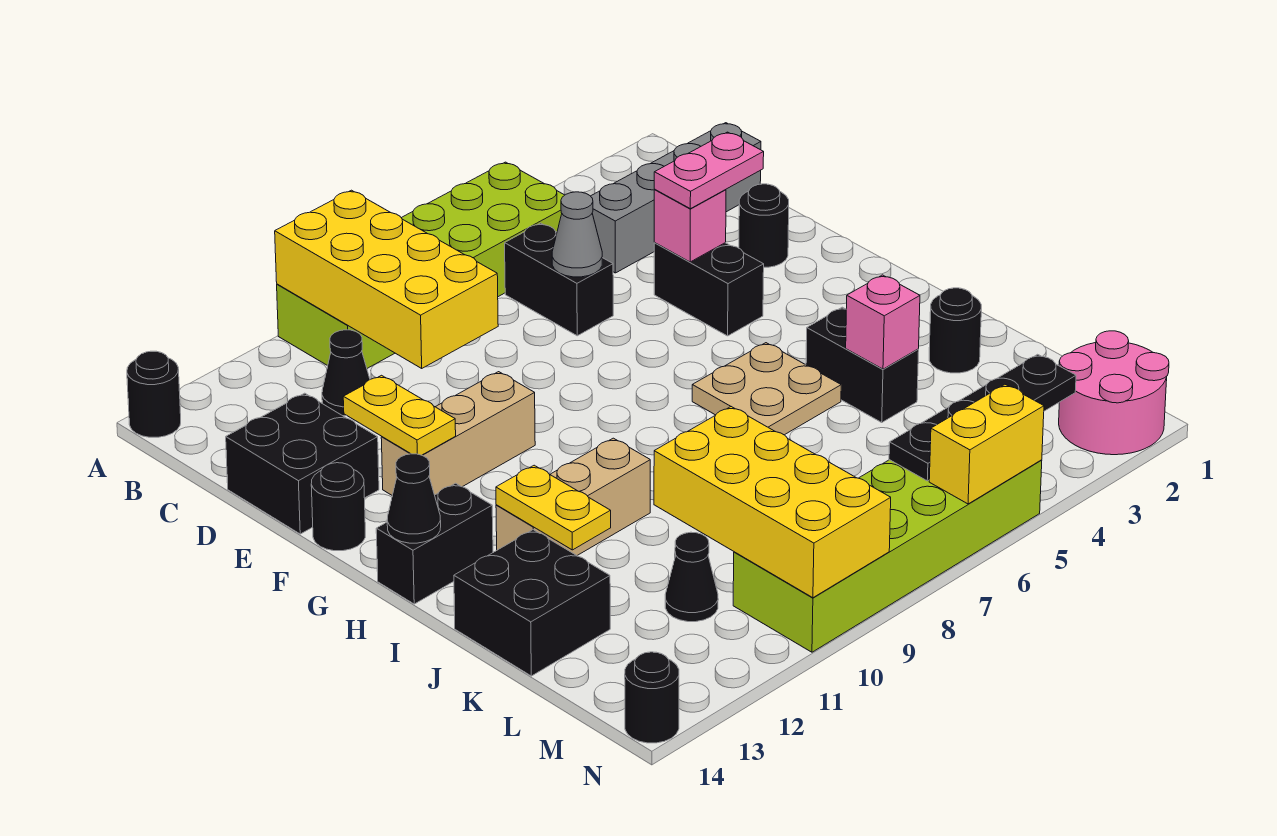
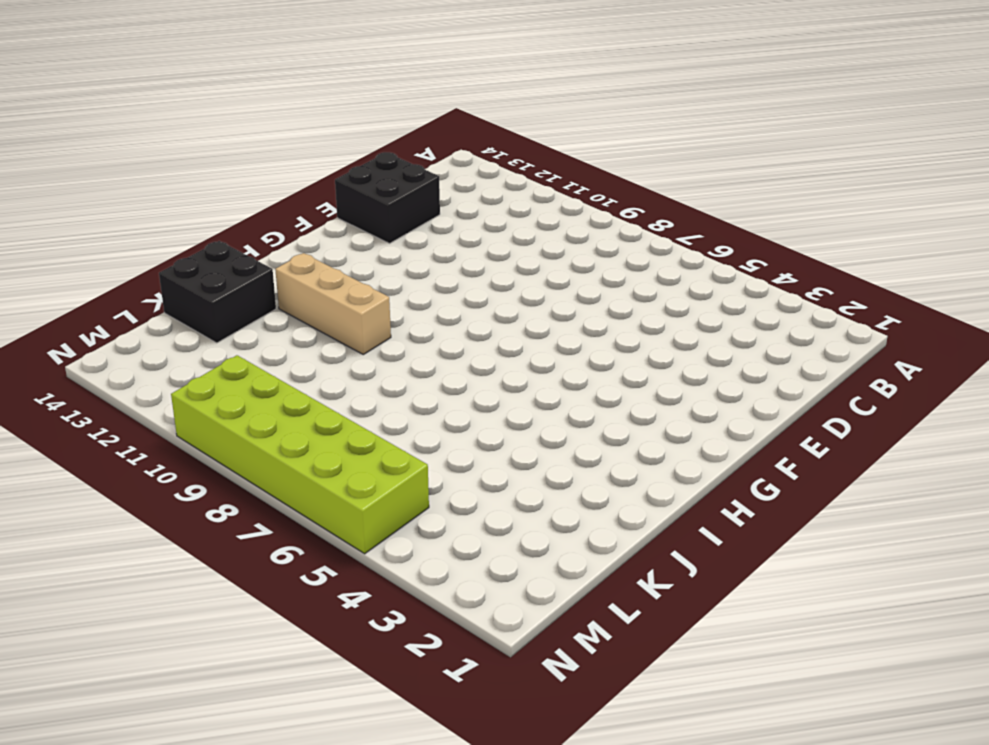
none -> lime brick A5:B10 level 1
none -> black round brick A14 level 1
none -> grey brick C1:C4 level 1
none -> black brick C6:D6 level 1

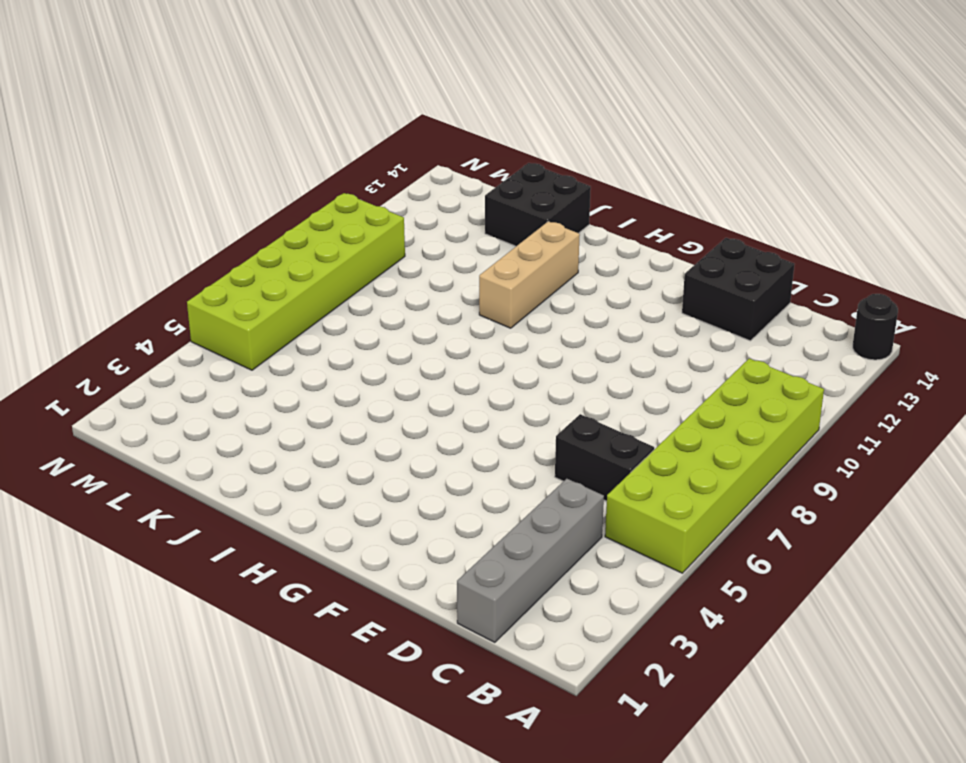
none -> black cone C11 level 1
none -> black round brick E2 level 1
none -> black brick E4:F4 level 1
none -> tan brick F10:F12 level 1

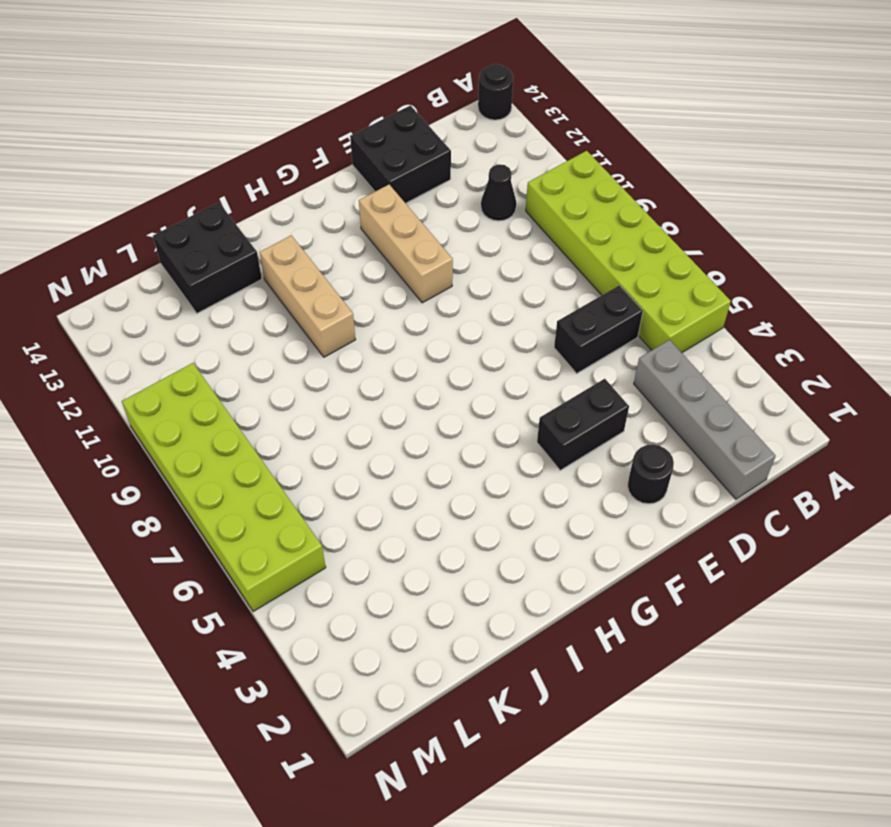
none -> black round brick F14 level 1
none -> tan plate H5:I6 level 1
none -> black brick H13:H14 level 1
none -> black brick I4:J4 level 1

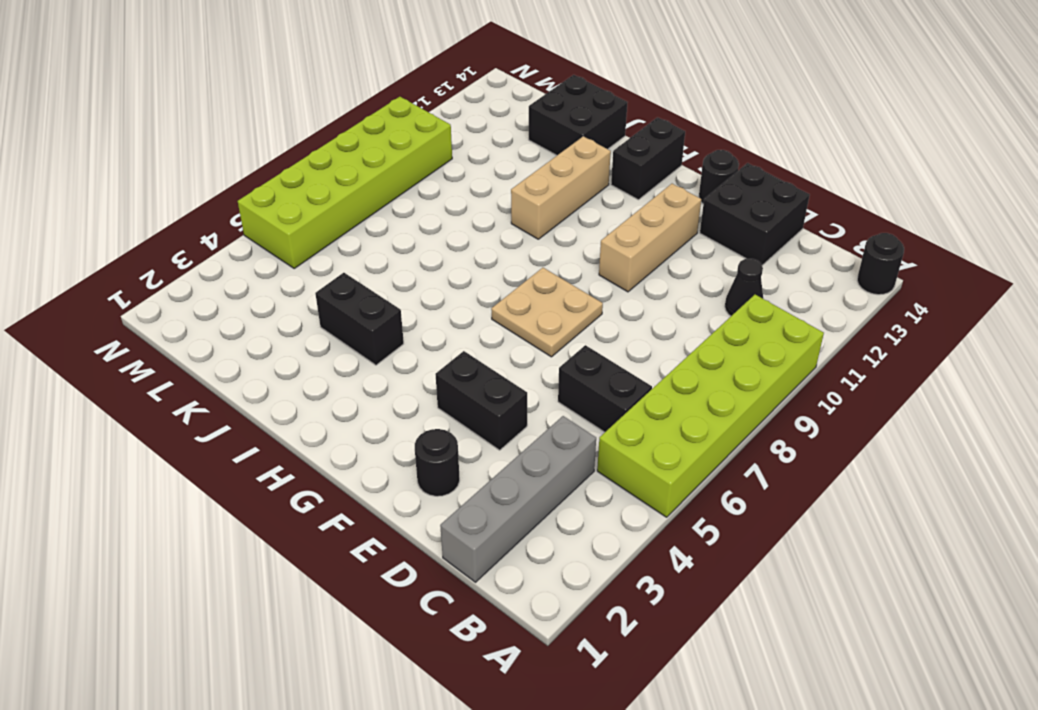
tan plate F7:G8 level 1 -> tan plate H5:I6 level 1
none -> black round brick J2 level 1
none -> black cone L11 level 1
none -> pink round brick M1:N2 level 1
none -> black round brick N14 level 1

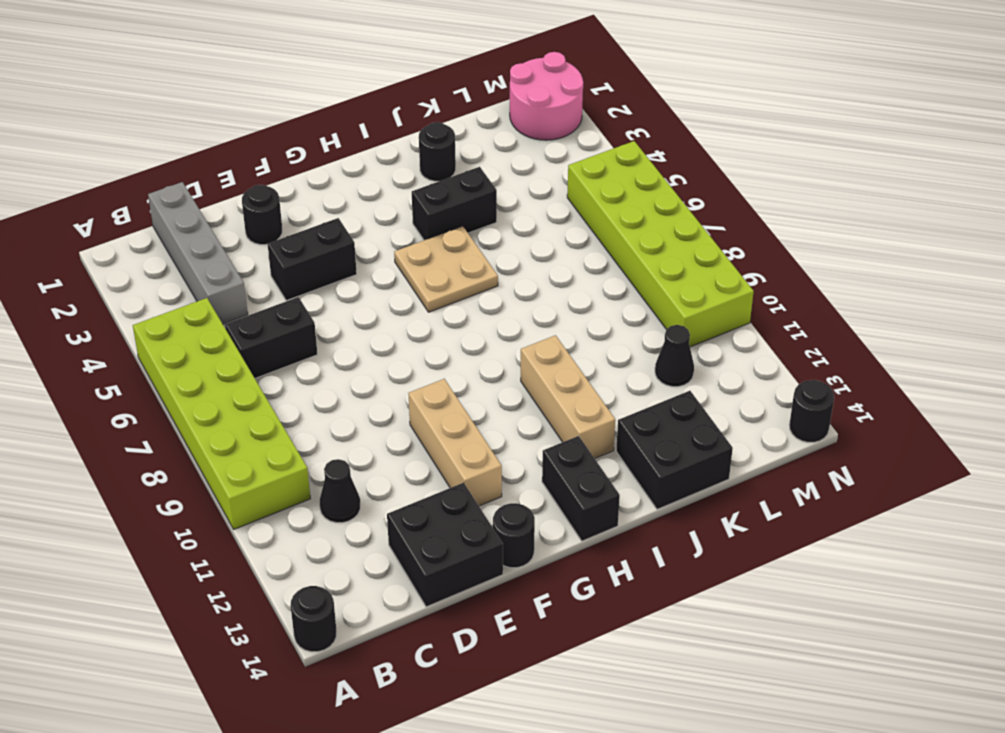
none -> yellow brick A9:D10 level 2
none -> grey cone D6 level 2
none -> pink brick E4 level 2
none -> yellow plate E12:F12 level 2

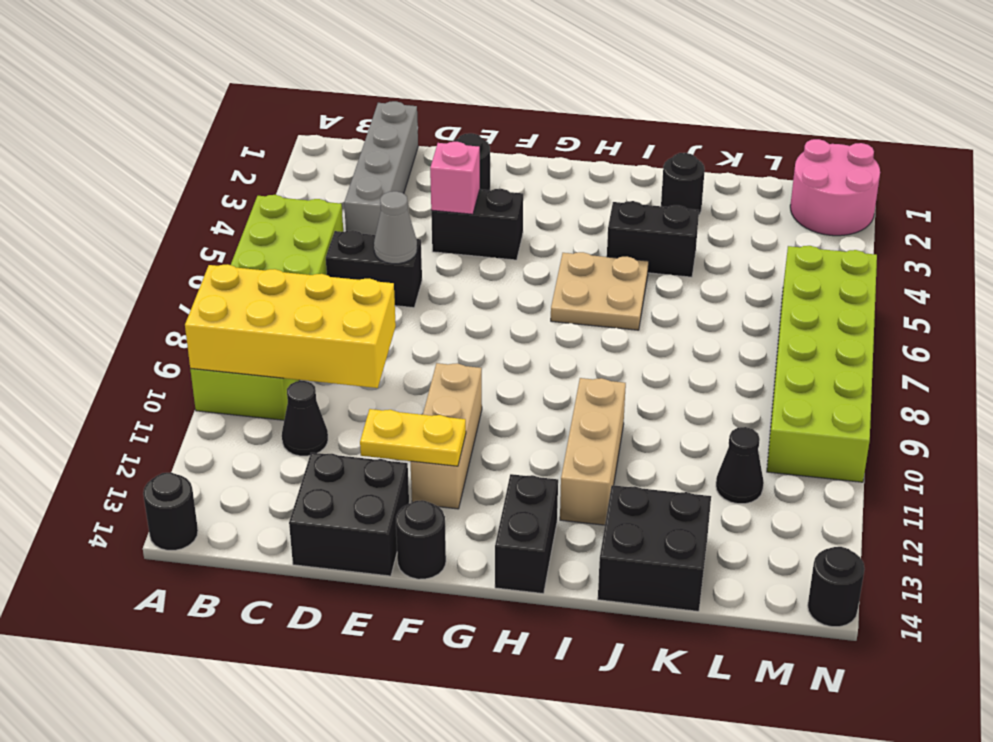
none -> black cone H14 level 2
none -> yellow plate I12:J12 level 2
none -> pink brick J4 level 2
none -> yellow brick K9:N10 level 2

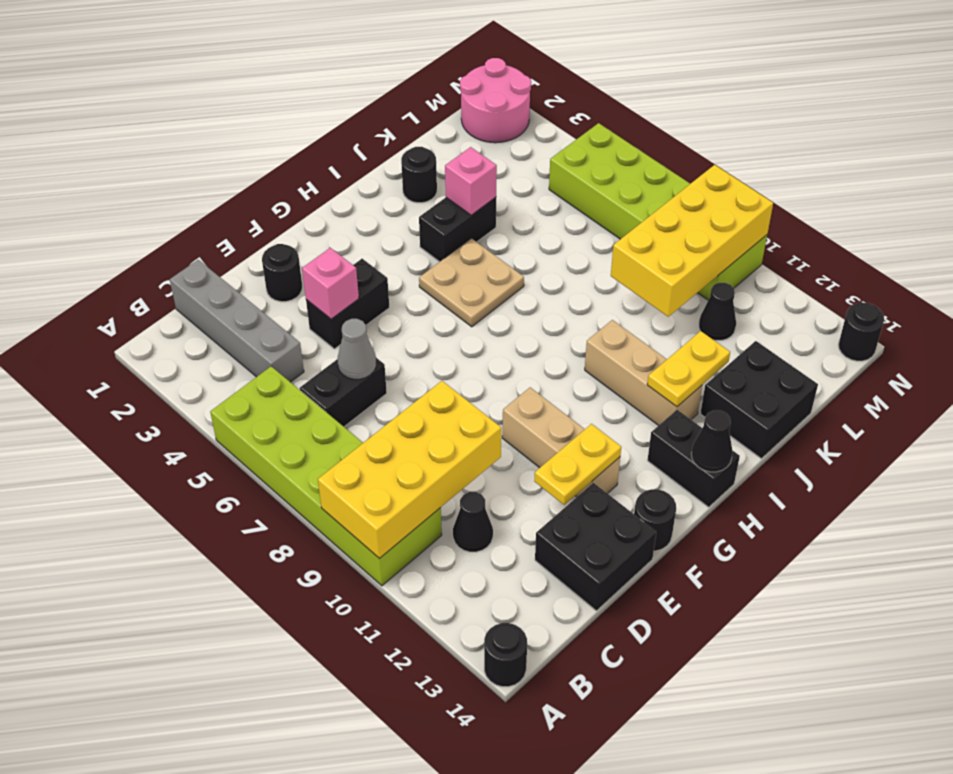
none -> black plate M3:M6 level 2
none -> yellow brick N5:N6 level 2
none -> pink plate E3:E4 level 3

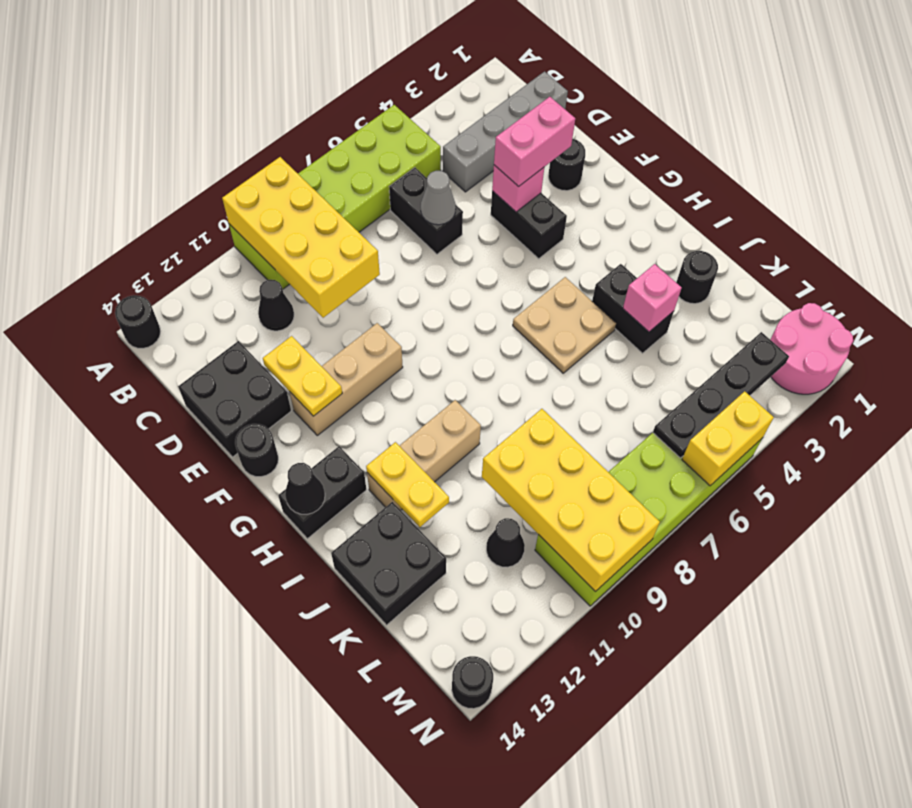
pink brick E3:E4 level 3 -> pink plate E3:E4 level 3

